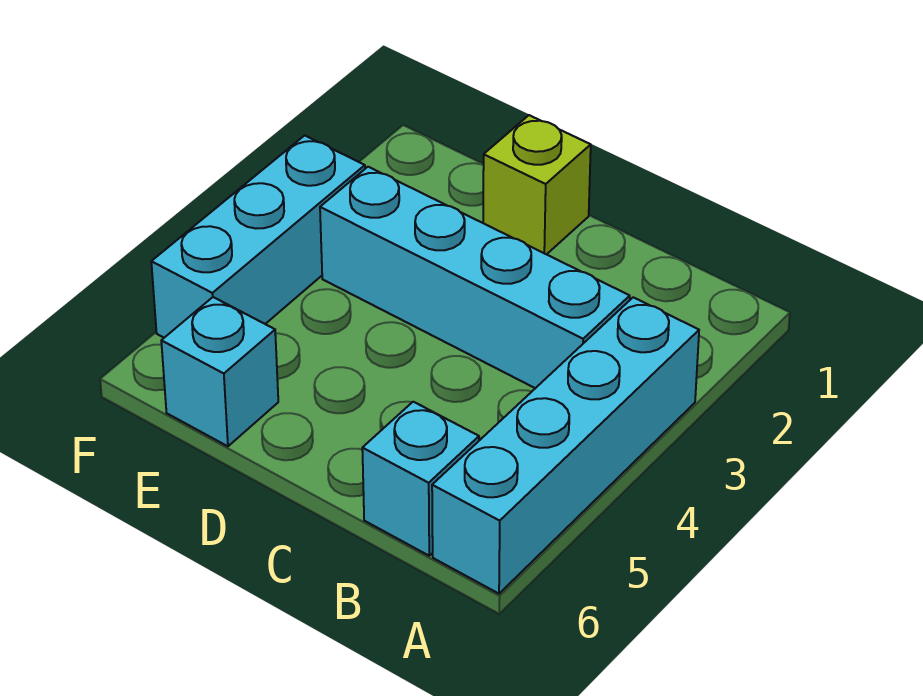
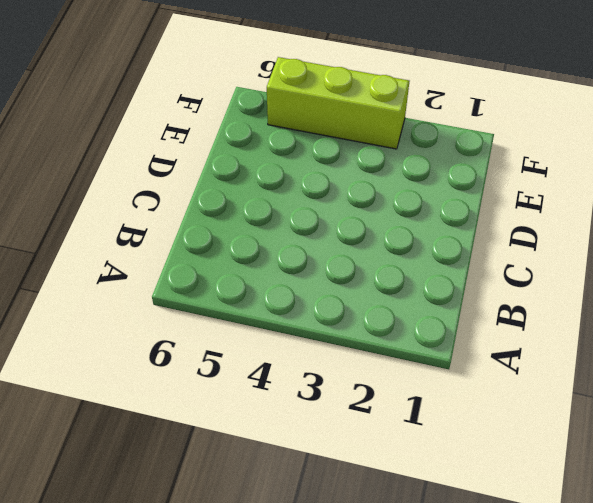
lime brick F3:F5 level 1 -> cyan brick F3:F5 level 1
none -> cyan brick A3:A6 level 1
none -> cyan brick B3:E3 level 1

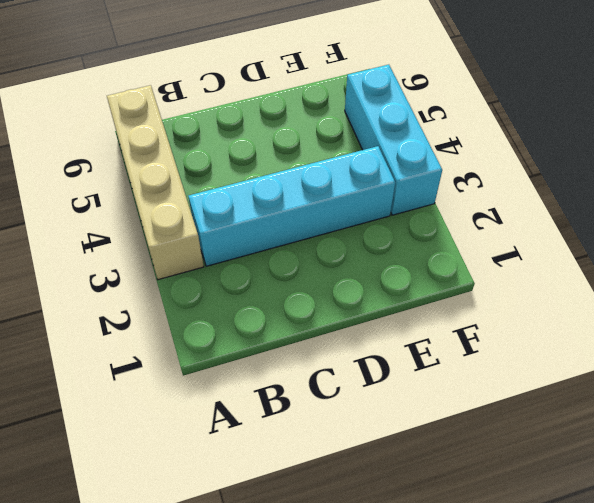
tan brick A3:A6 level 1 -> cyan brick A3:A6 level 1
none -> cyan brick B6 level 1
none -> lime brick D1 level 1

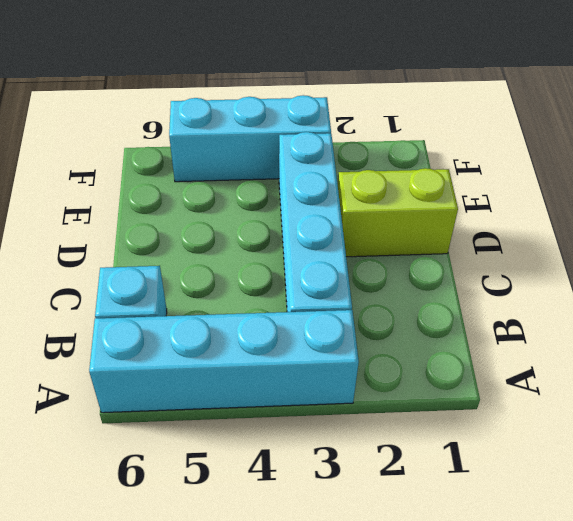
lime brick D1:D2 level 1 -> lime brick D1 level 1
none -> cyan brick E6 level 1

